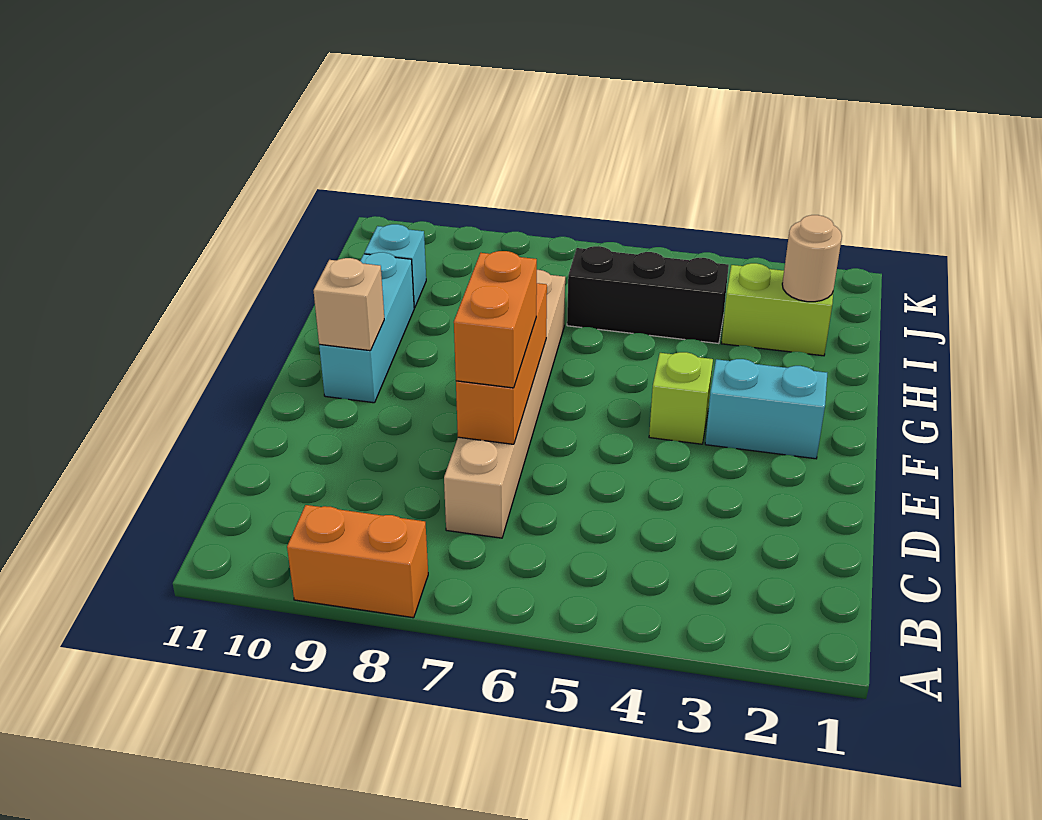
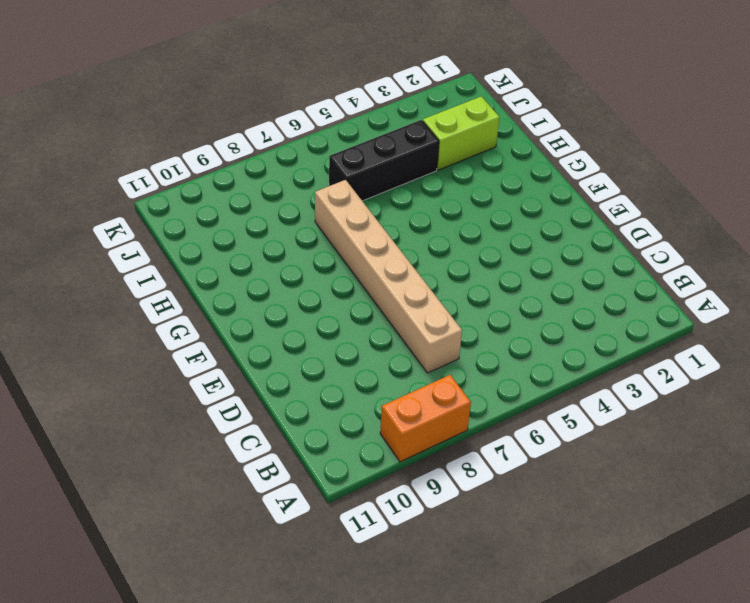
none -> cyan brick F2:F3 level 1
none -> lime brick F4 level 1
none -> cyan brick F10:H10 level 1

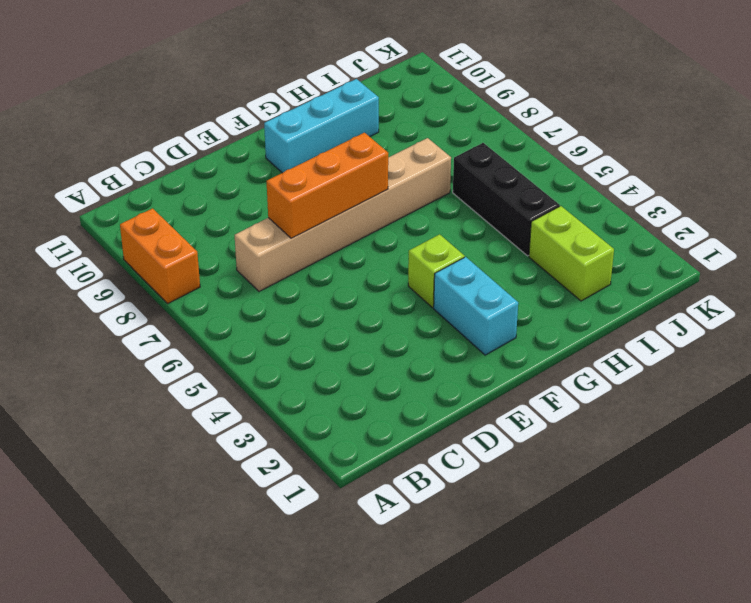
none -> cyan brick I10 level 1
none -> tan brick F10 level 2
none -> tan round brick I2 level 2

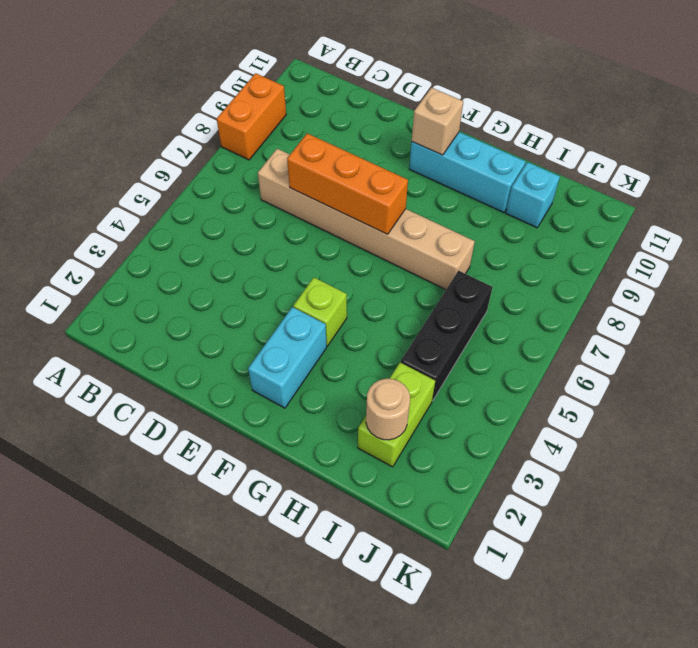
none -> orange brick D7:E7 level 3

